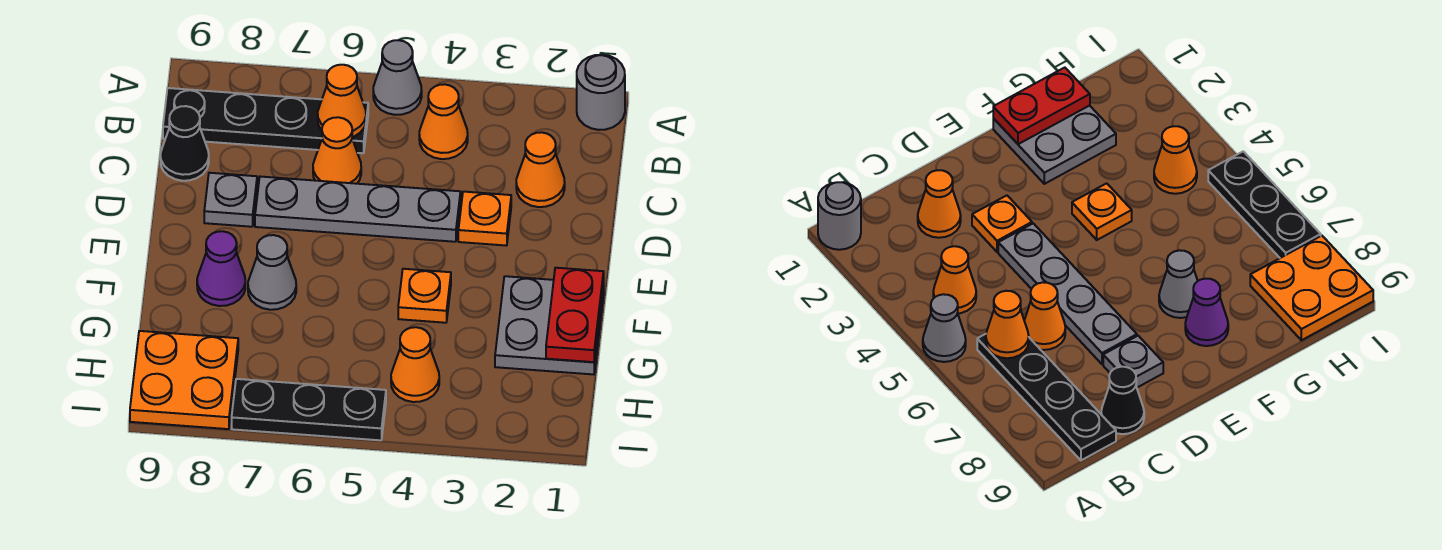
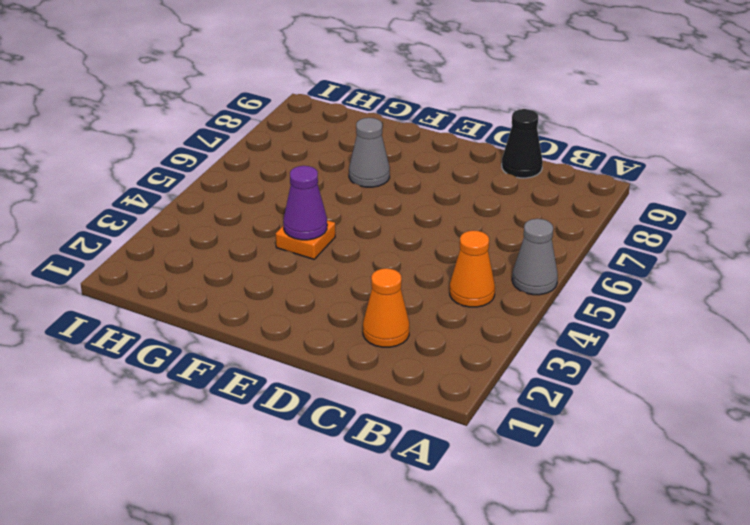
purple cone F4 level 2 -> purple cone F8 level 1
none -> grey round brick A1 level 1
none -> black plate B6:B9 level 1
none -> orange cone C6 level 1

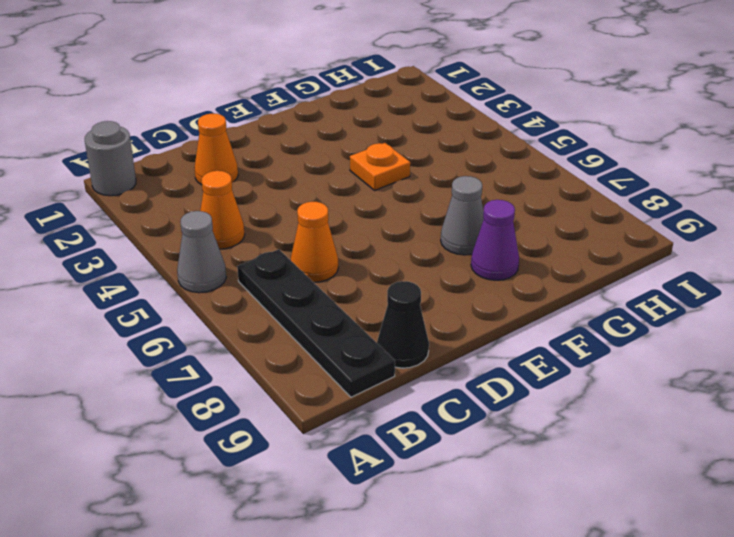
none -> orange plate D3 level 1
none -> grey plate D4:D7 level 1
none -> grey plate D8 level 1

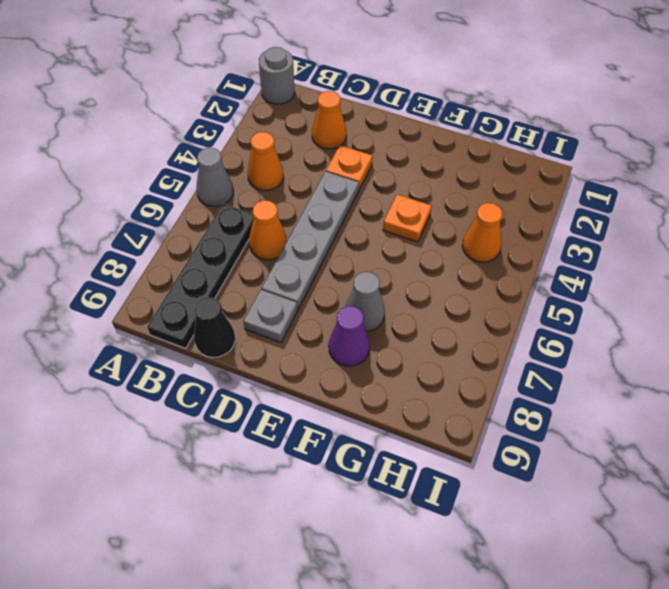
none -> grey plate F1:G2 level 1
none -> orange plate H8:I9 level 1
none -> black plate I5:I7 level 1

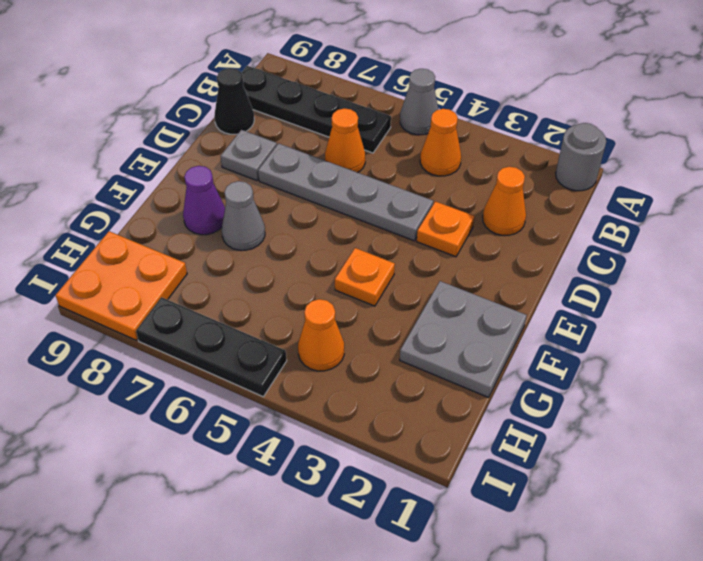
none -> orange cone B6 level 2
none -> red plate F1:G1 level 2

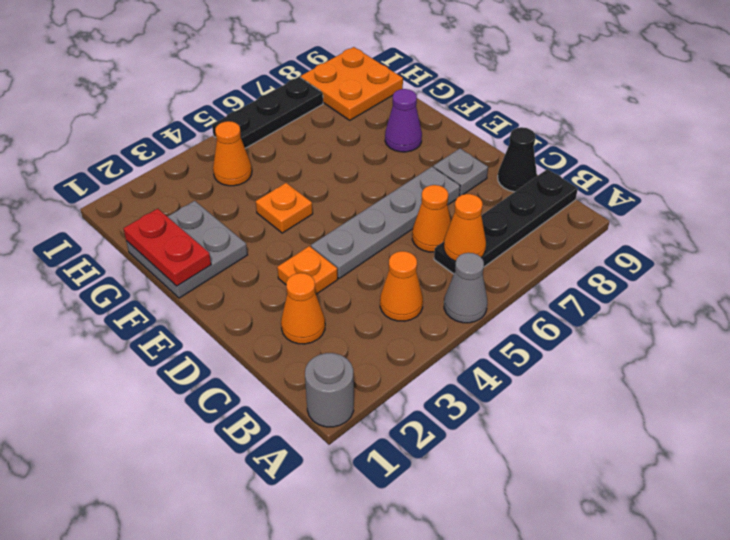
none -> grey cone F7 level 1

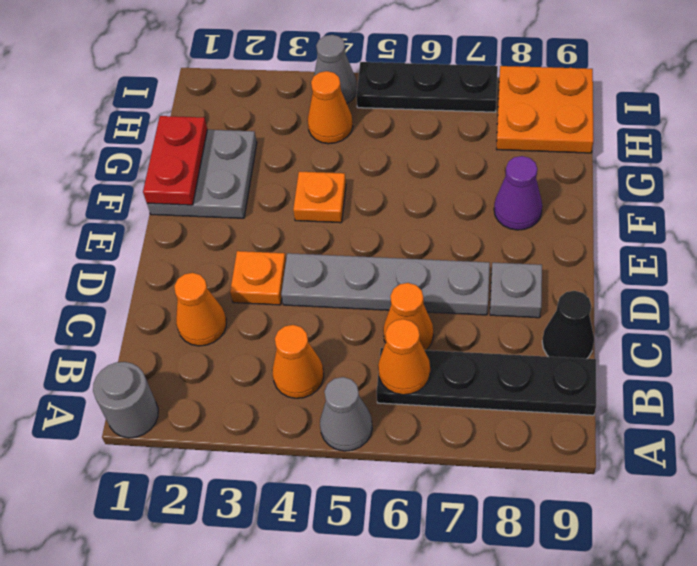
grey cone I4 level 1 -> grey cone F7 level 1

